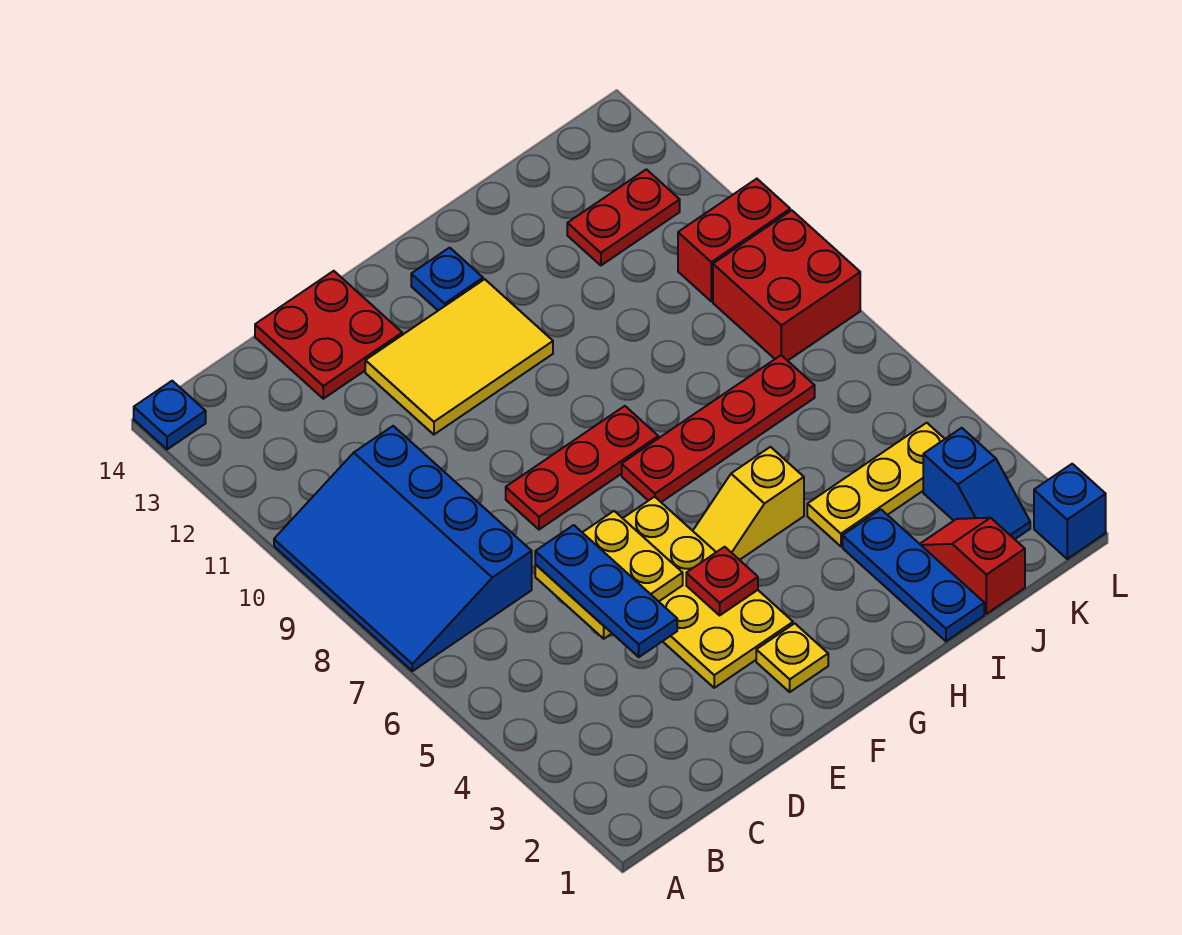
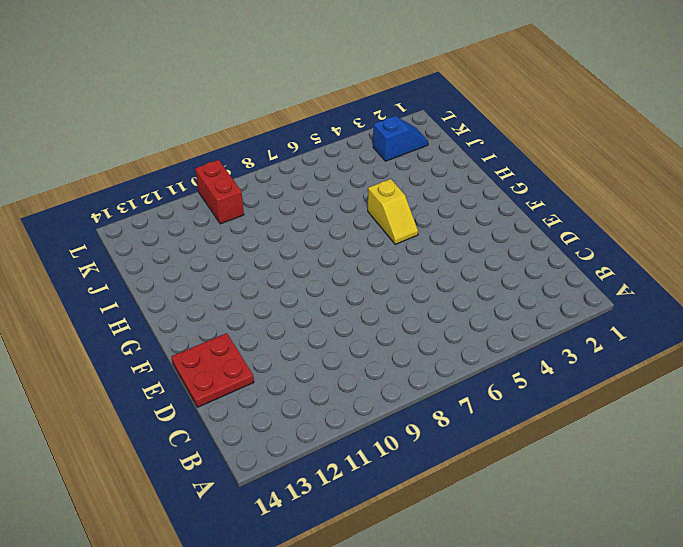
none -> blue slope A7:C10 level 1 top C
none -> blue plate A14 level 1
none -> yellow plate E3:F6 level 1

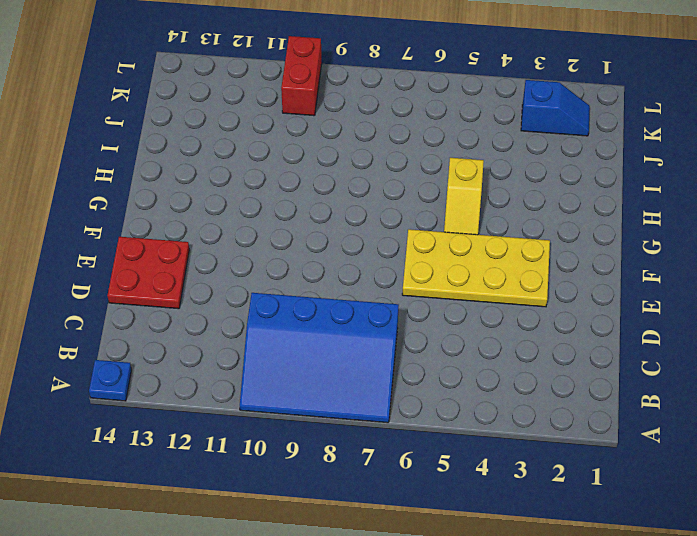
none -> red plate E8:G8 level 1
none -> yellow tile E11:G12 level 1
none -> yellow plate F2 level 1

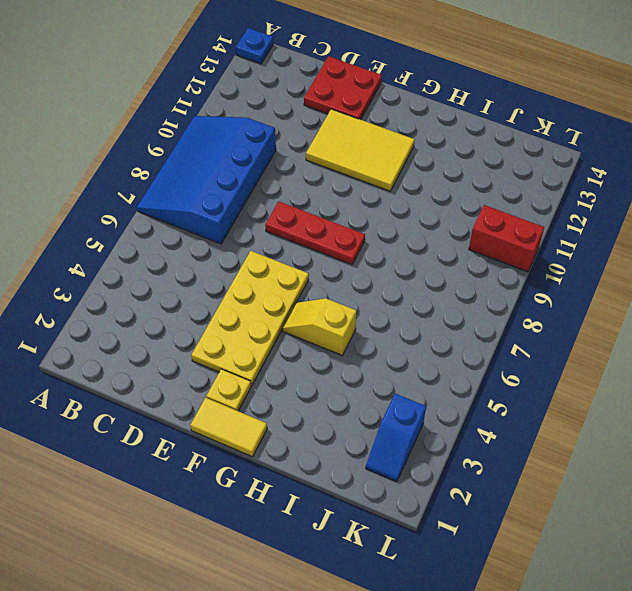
yellow tile F1:G1 level 1 -> none
none -> red plate G7:J7 level 1
none -> blue plate G13 level 1
none -> blue plate I1:I3 level 1

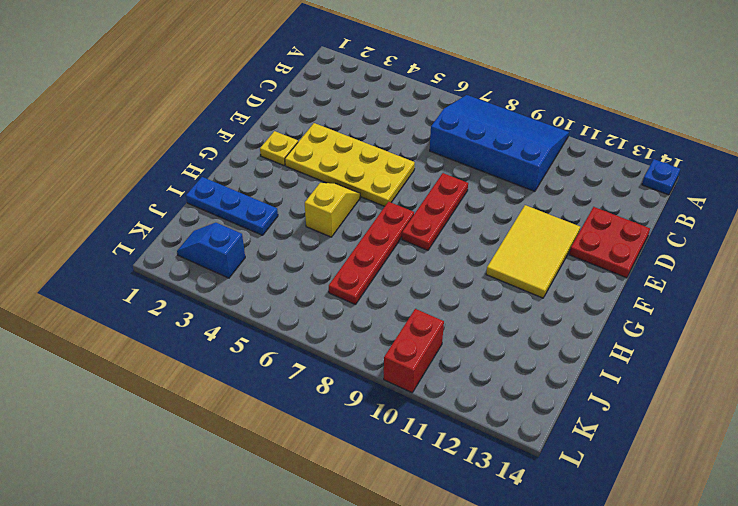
none -> blue plate G13 level 1
none -> yellow plate I4:K4 level 1
none -> red slope J1:J2 level 1 top 1

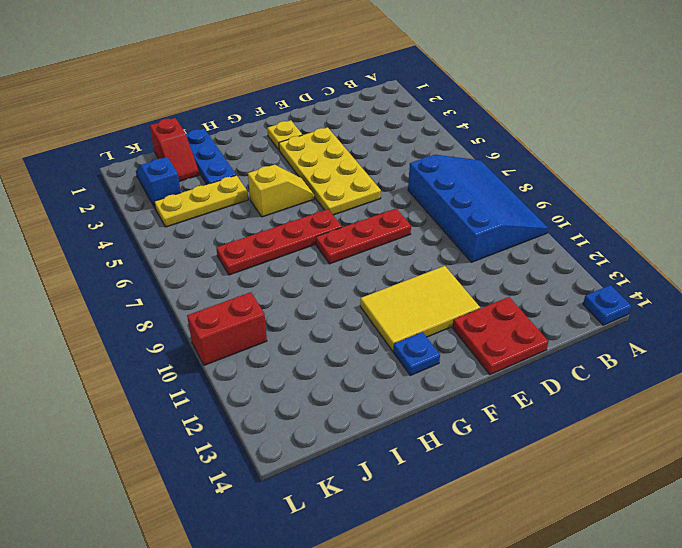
none -> red plate J12:K12 level 1
none -> red brick K8:L9 level 1
none -> blue brick L1 level 1

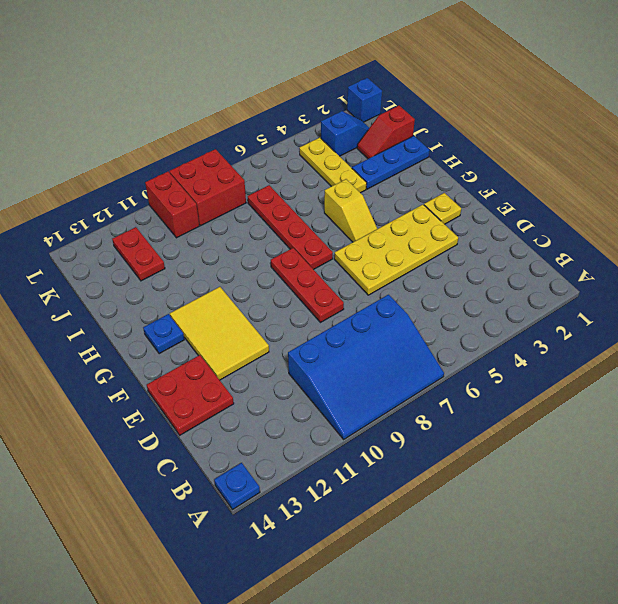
none -> yellow plate D5:E6 level 2
none -> red plate F4 level 2
none -> blue plate D4:D6 level 3

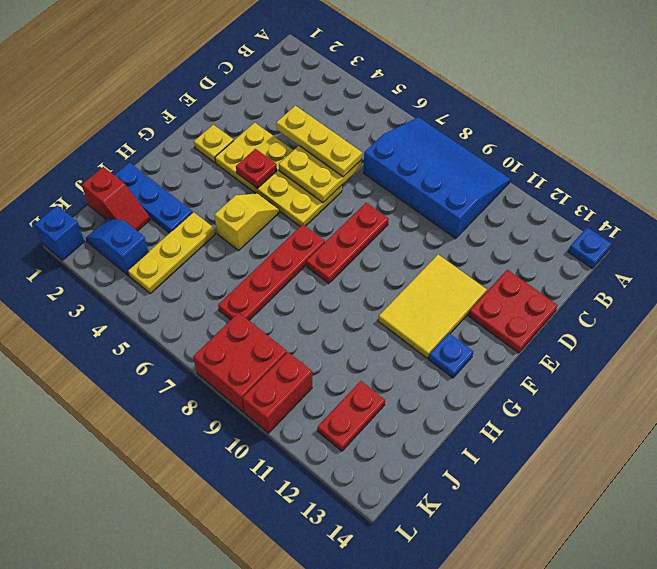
yellow plate D4:D6 level 3 -> blue plate D4:D6 level 3

